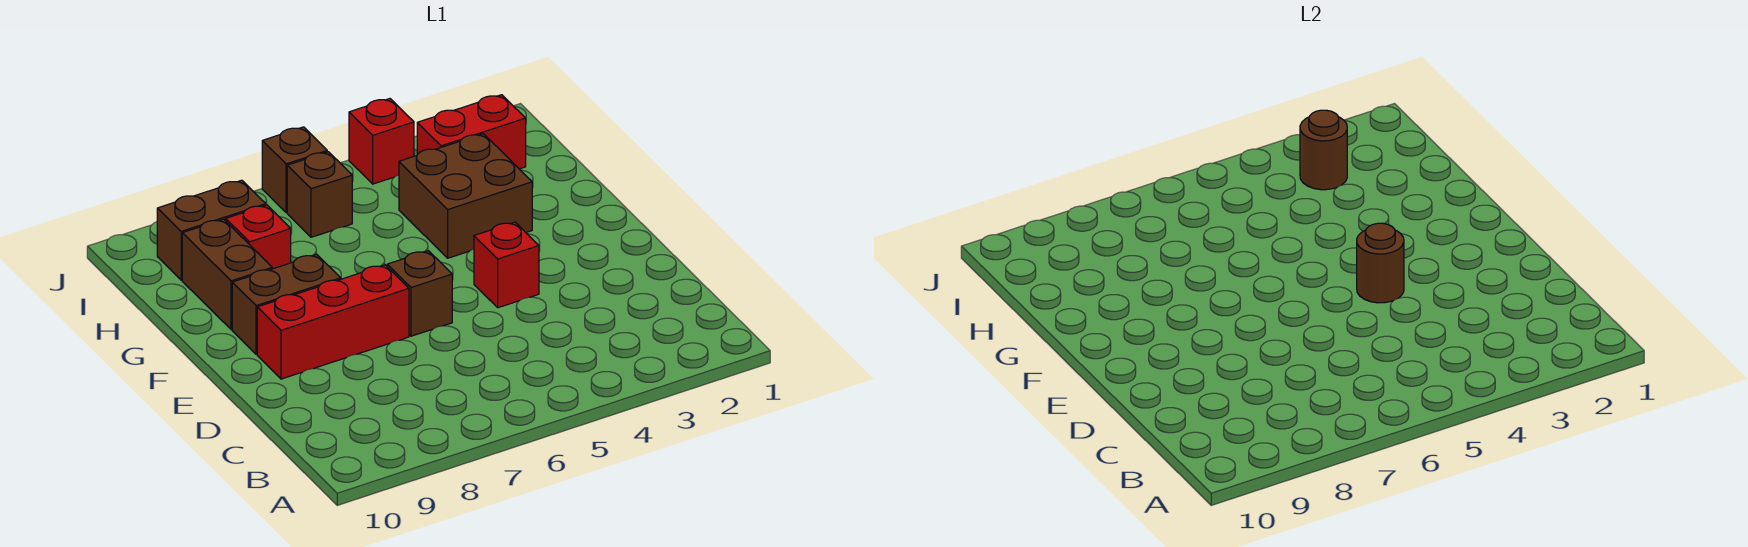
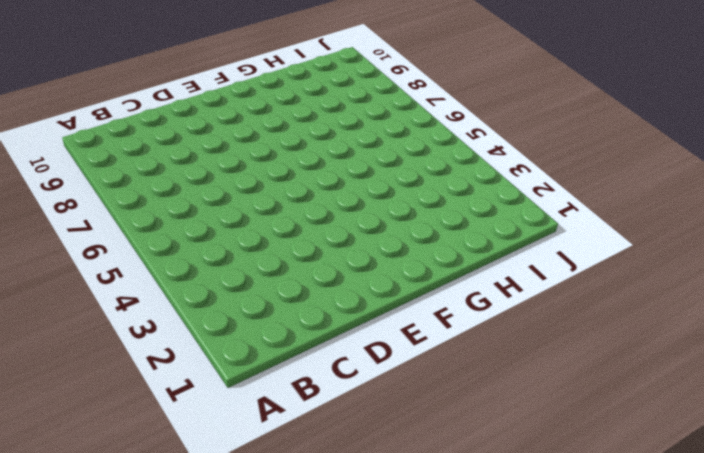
none -> red brick E4 level 1
none -> brown brick E6 level 1
none -> red brick E7:E9 level 1

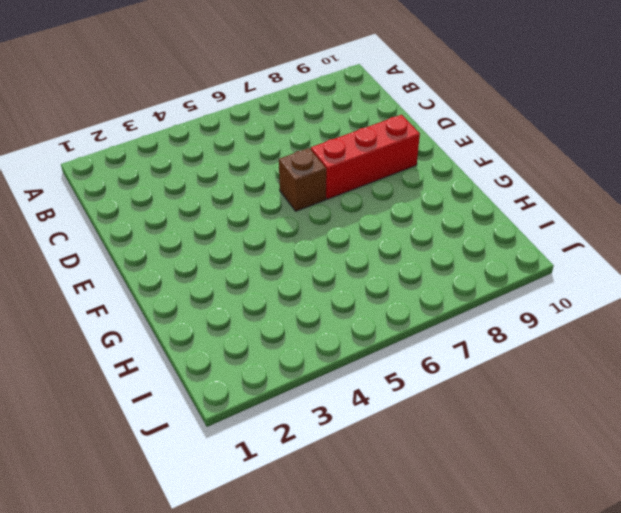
none -> red brick E4 level 1
none -> brown brick F8:F9 level 1
none -> brown brick G3:H4 level 1

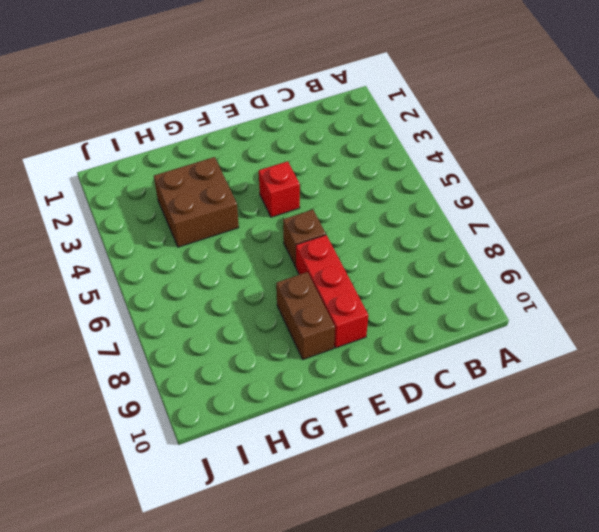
none -> brown brick G9:H9 level 1
none -> red brick H8 level 1
none -> red brick I2:I3 level 1

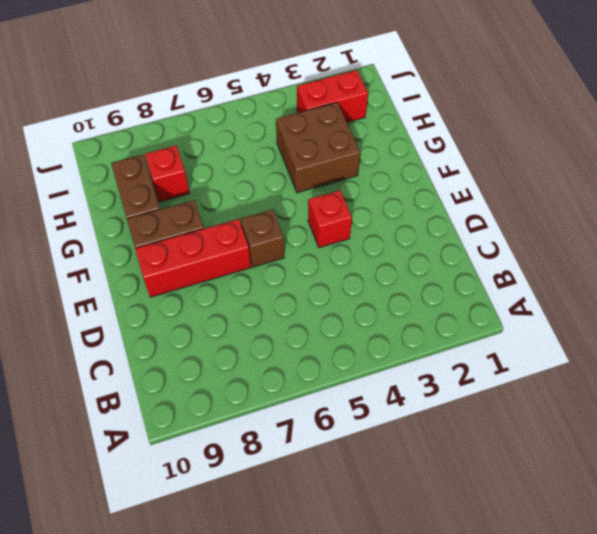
none -> brown brick I6 level 1
none -> brown brick I8:I9 level 1
none -> red brick J4 level 1

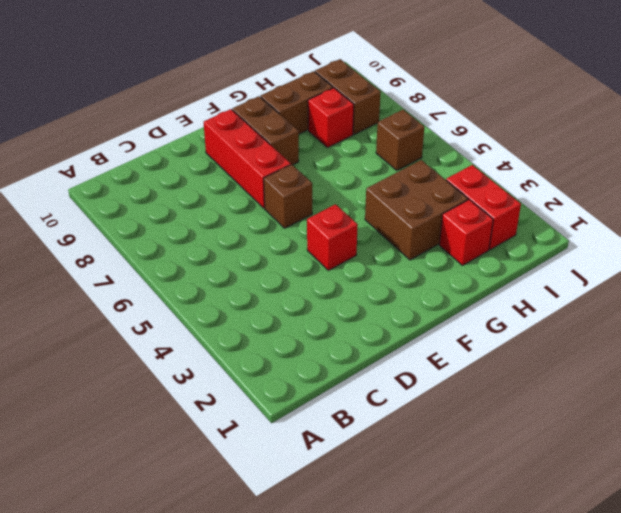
red brick H2 level 1 -> red brick J4 level 1
none -> brown brick J6 level 1
none -> brown round brick E4 level 2
none -> brown round brick I3 level 2

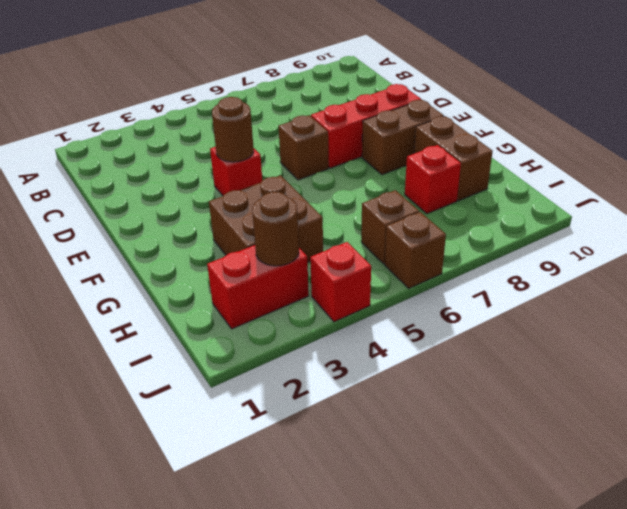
none -> brown brick I8:I9 level 1

